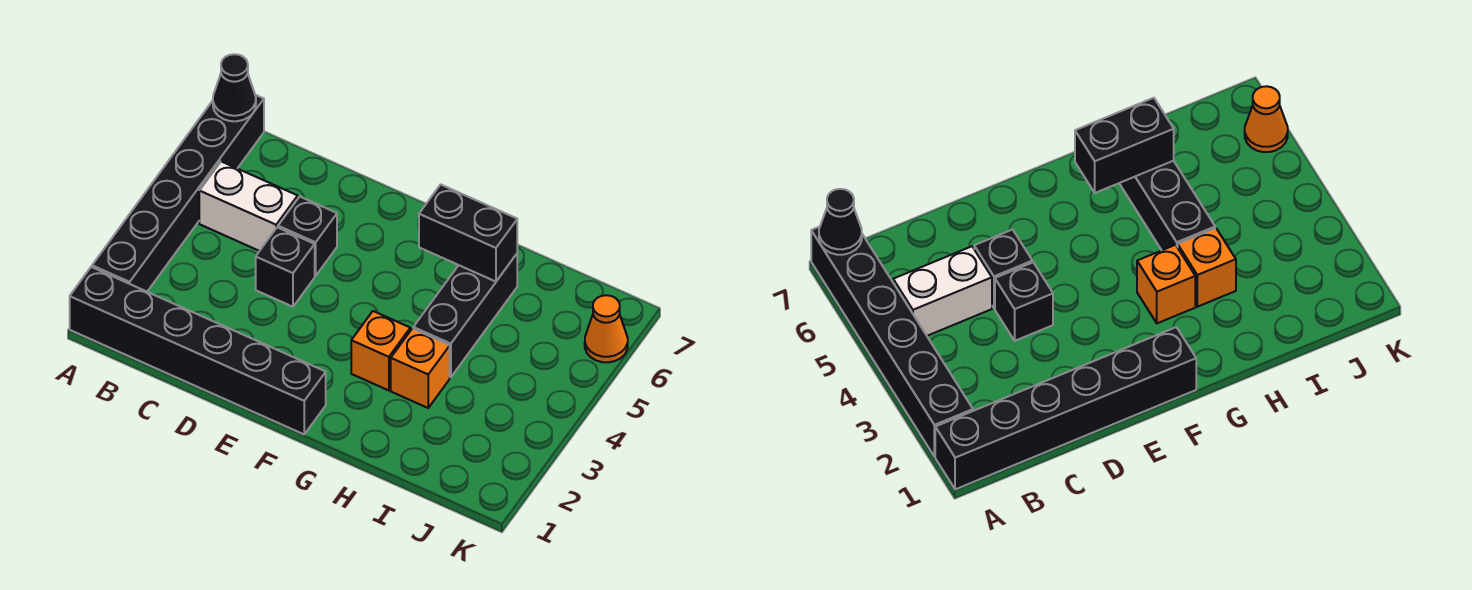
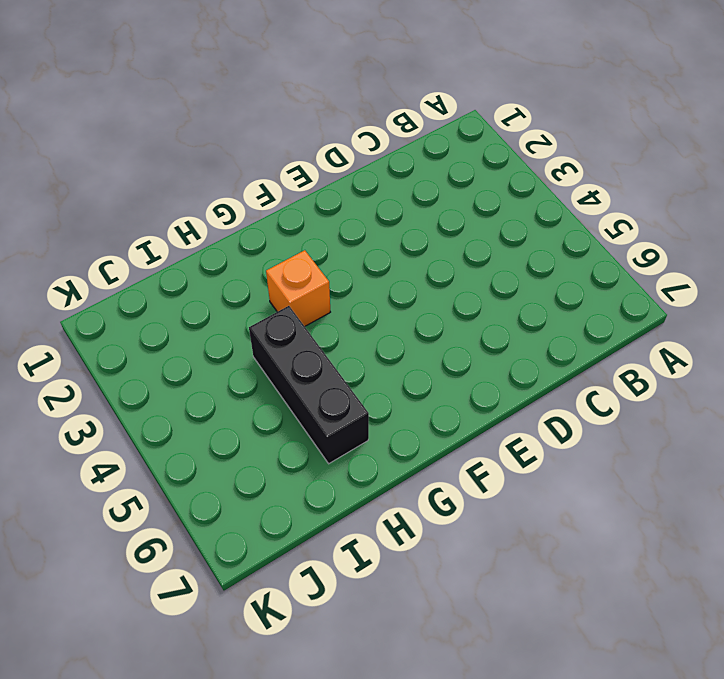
none -> black brick A1:F1 level 1
none -> black brick A2:A7 level 1

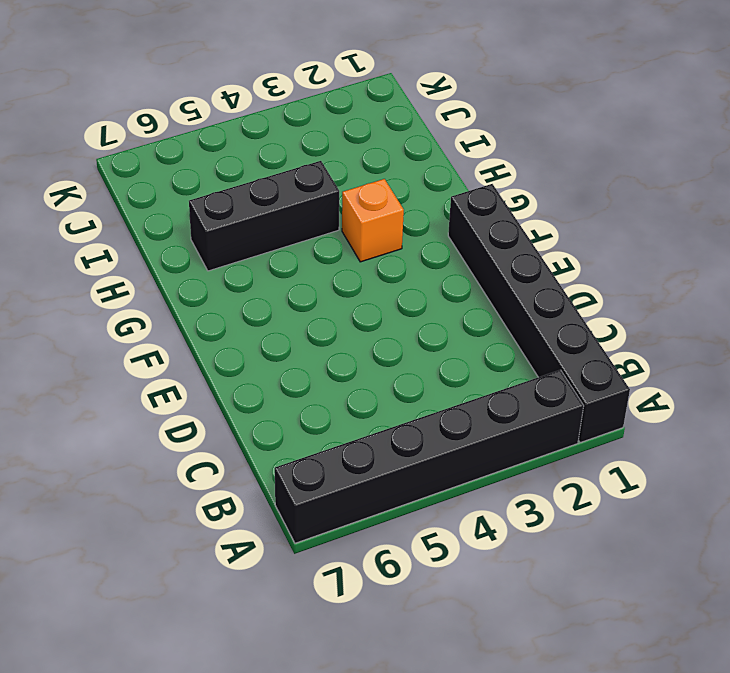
none -> white brick B5:C5 level 1
none -> black brick D4 level 1

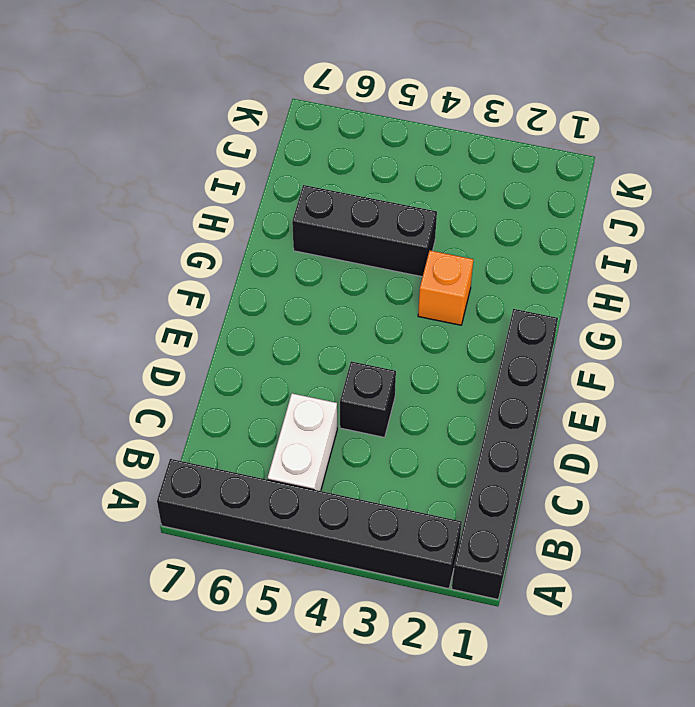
none -> black brick D5 level 1
none -> orange brick H3 level 1

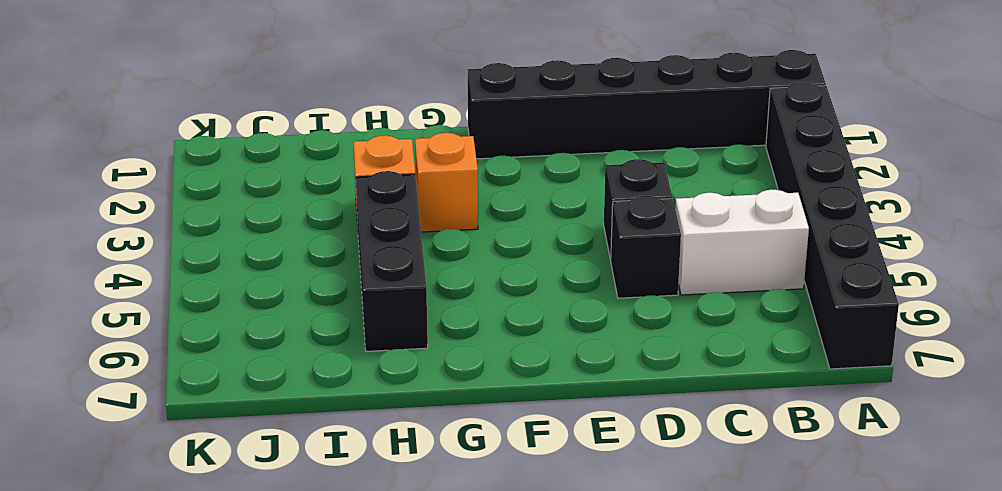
none -> orange cone K6 level 1
none -> black cone A7 level 2

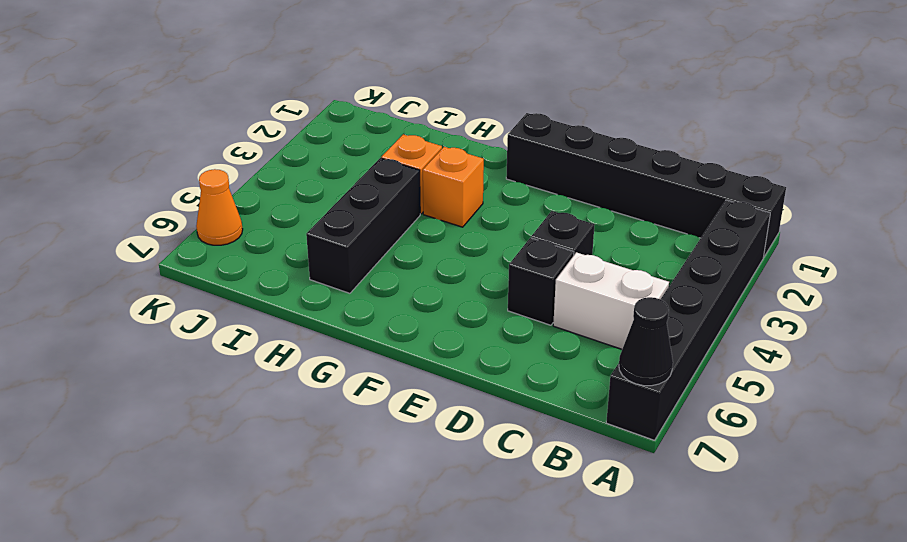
none -> black brick G6:H6 level 2

